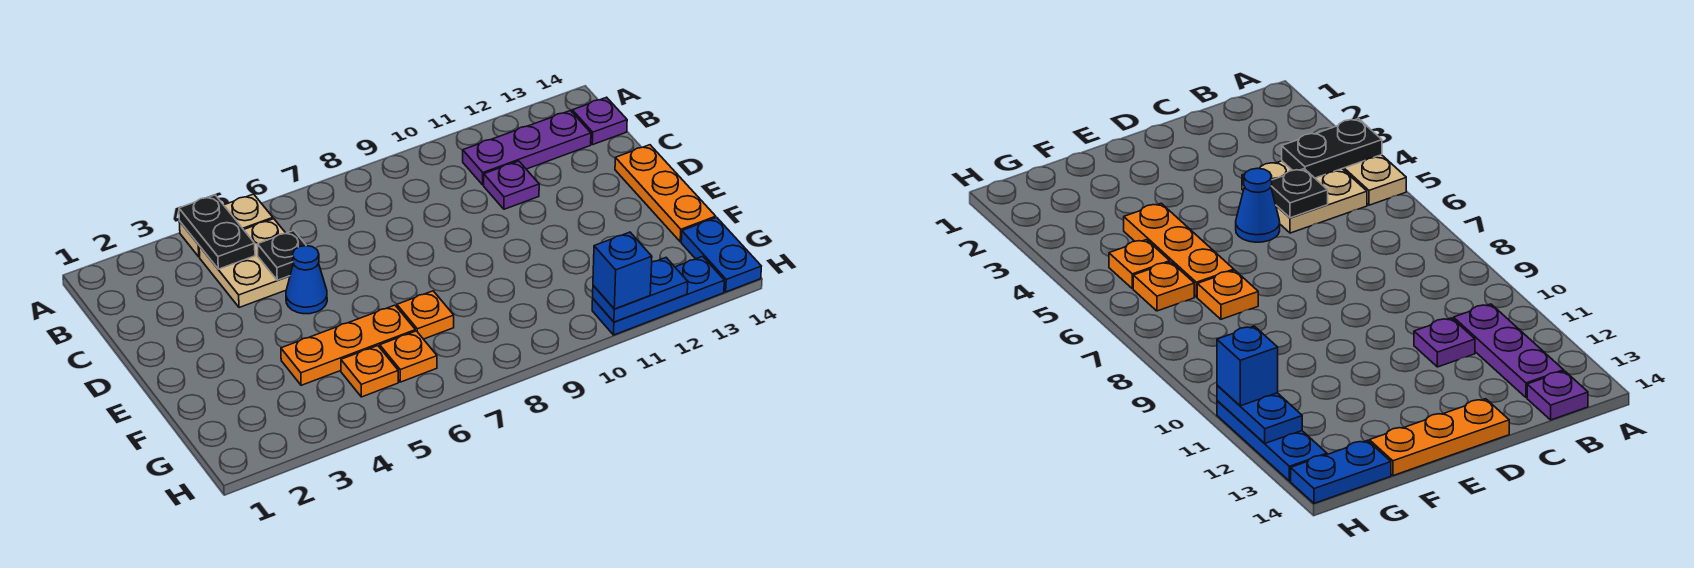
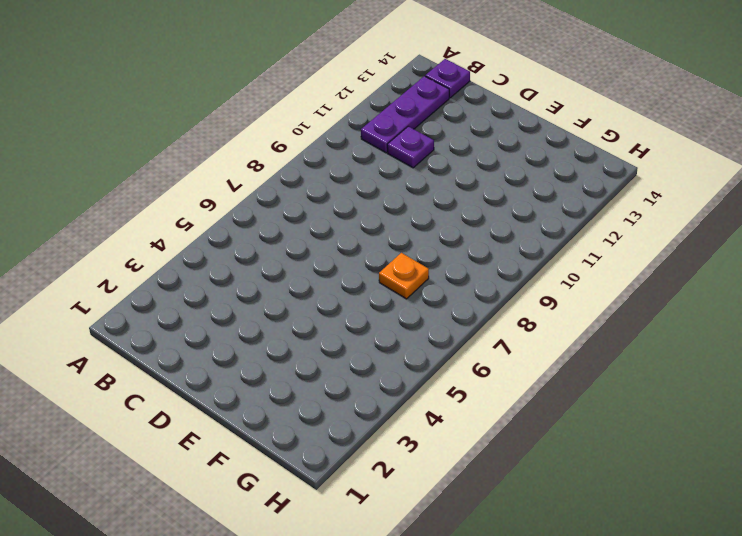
none -> tan plate A4:A5 level 1
none -> tan plate B4:C5 level 1
none -> blue cone D5 level 1

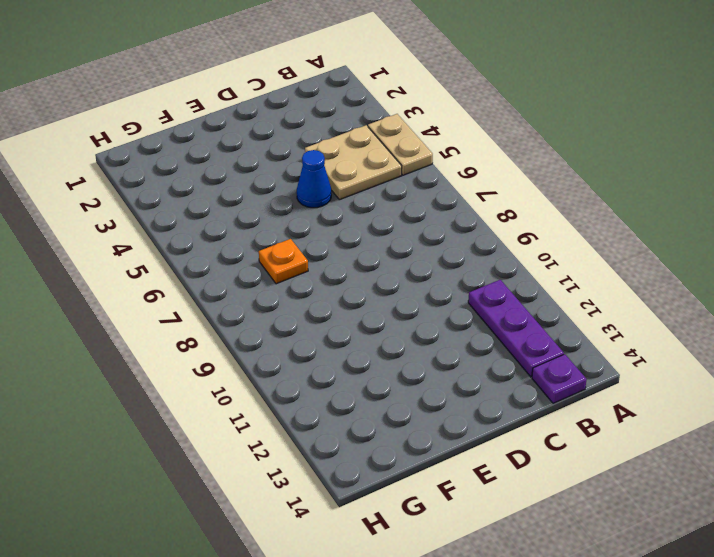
none -> purple plate C11 level 1
none -> orange plate D14:F14 level 1
none -> orange plate F4:F6 level 1

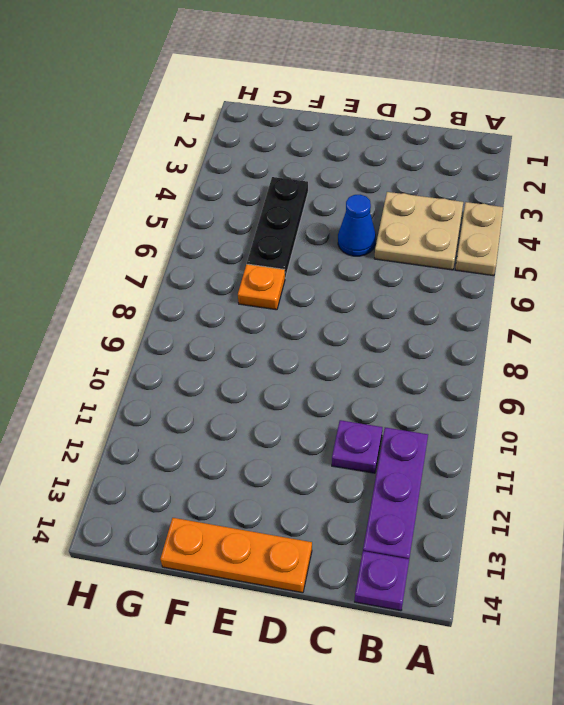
black plate F4:F6 level 1 -> orange plate F4:F6 level 1
none -> orange plate G5 level 1
none -> orange plate G6 level 1
none -> blue plate G14:H14 level 1

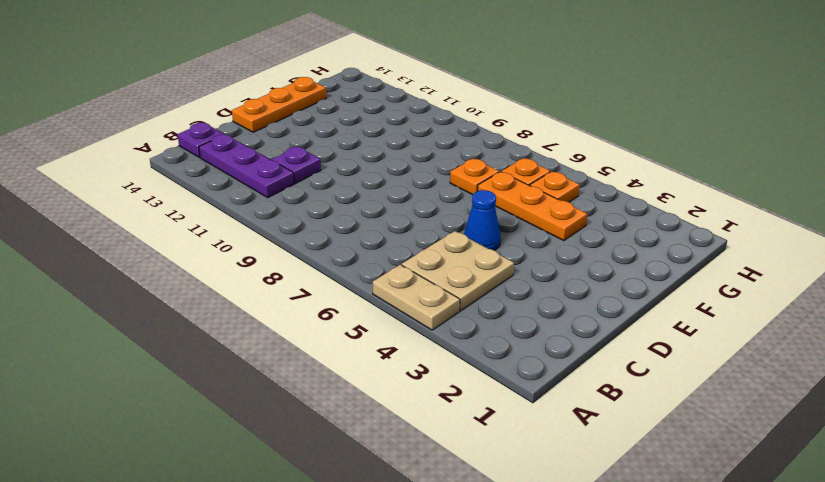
none -> blue plate G14:H14 level 1
none -> blue plate H11:H13 level 1
none -> black plate A4:B4 level 2

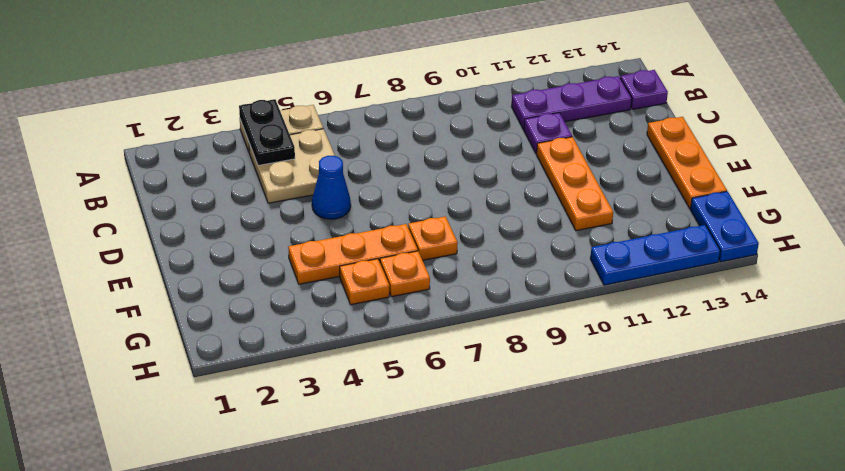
orange plate D11:F11 level 1 -> none
none -> black plate C5 level 2
none -> blue plate H11:H12 level 2
none -> blue brick H11 level 3

